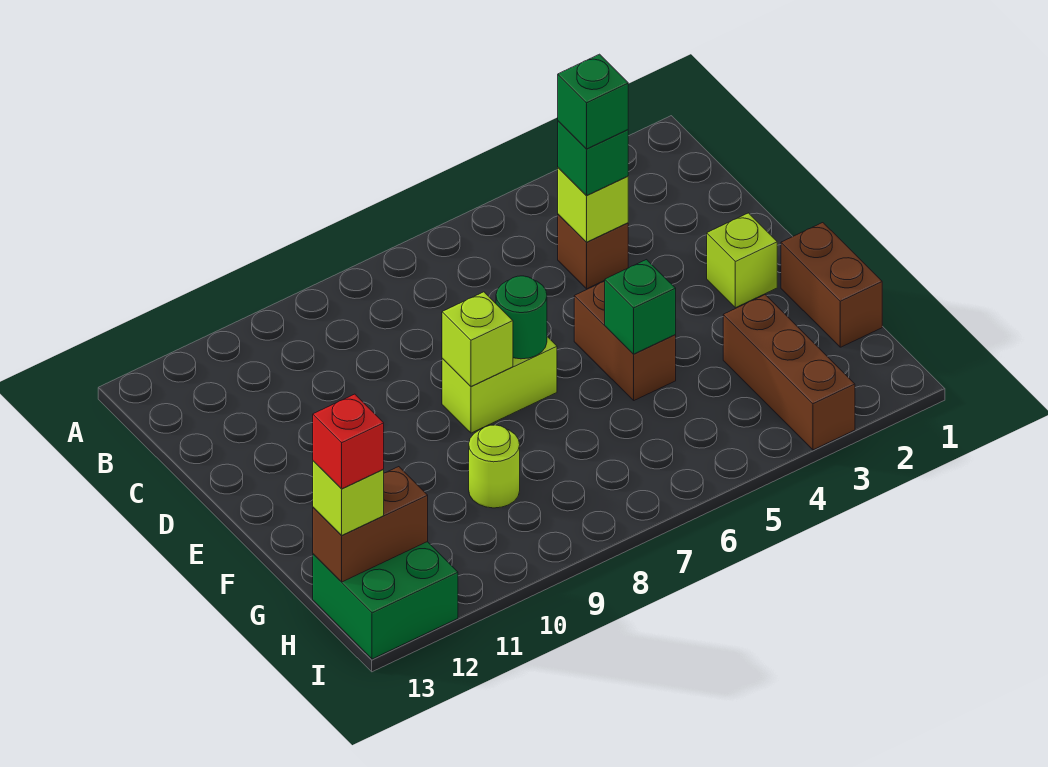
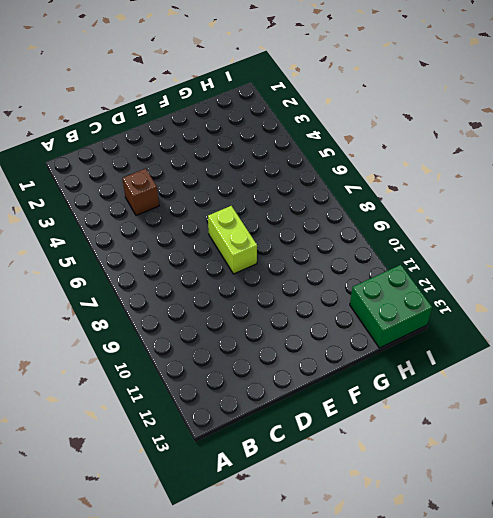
none -> lime brick E2 level 1
none -> brown brick E5:F5 level 1
none -> brown brick F1:G1 level 1

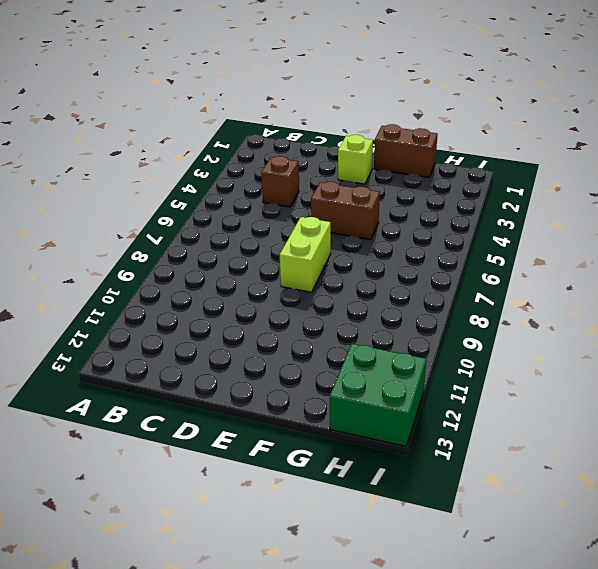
none -> brown brick G3:I3 level 1
none -> lime round brick G9 level 1
none -> lime brick C4 level 2

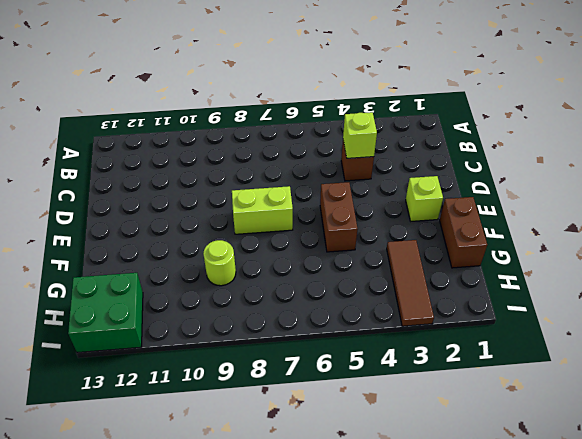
brown tile G3:I3 level 1 -> brown brick G3:I3 level 1
none -> green round brick E7 level 2
none -> lime brick E8 level 2
none -> green brick F5 level 2

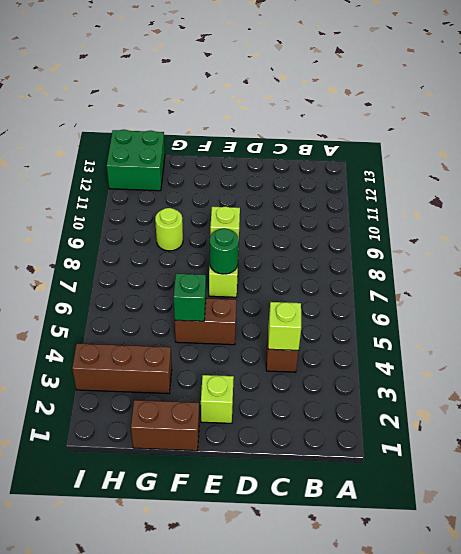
none -> brown brick H12:H13 level 2
none -> green brick C4 level 3
none -> lime brick H13 level 3

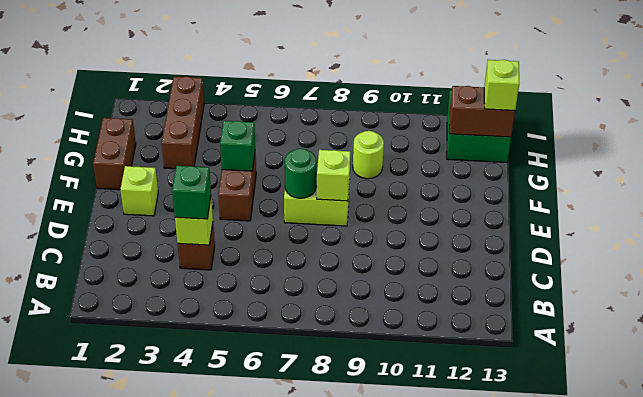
none -> green brick C4 level 4
none -> red brick H13 level 4

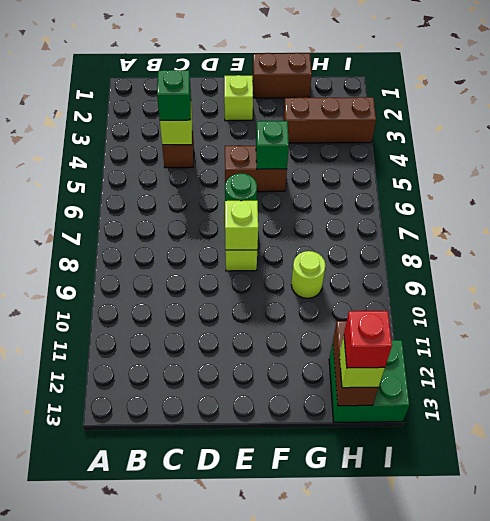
none -> green brick C4 level 4

